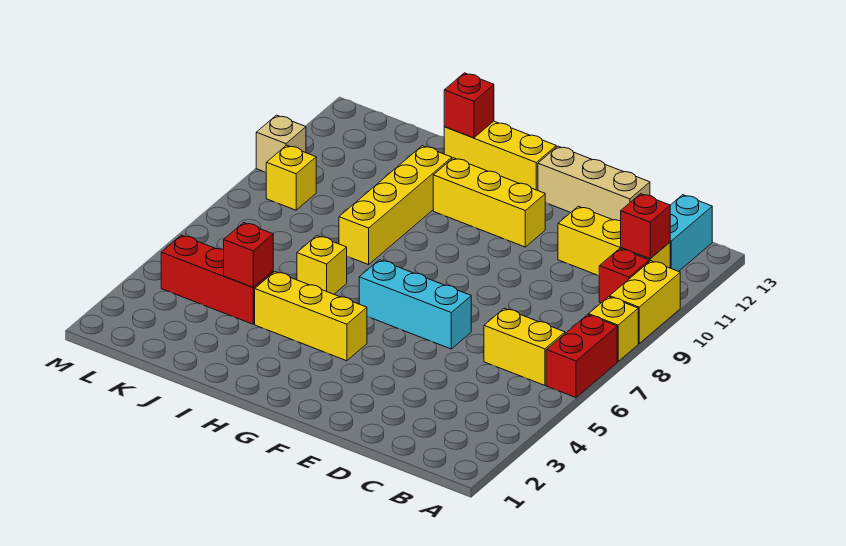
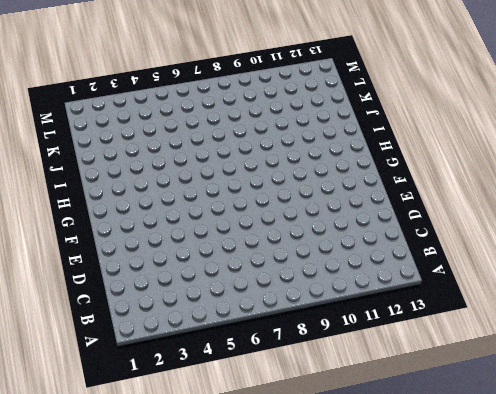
none -> red brick A6:A7 level 1
none -> yellow brick A8 level 1
none -> yellow brick A9:A10 level 1

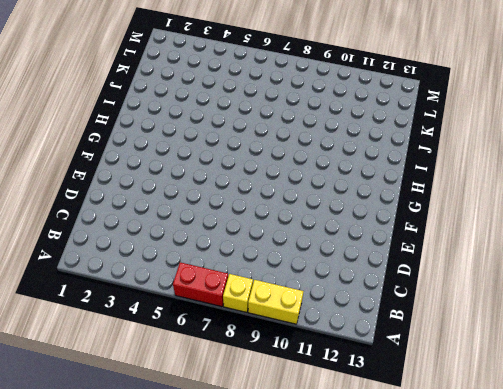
none -> yellow brick B6:C6 level 1
none -> red brick B10 level 1
none -> yellow brick B11:D11 level 1

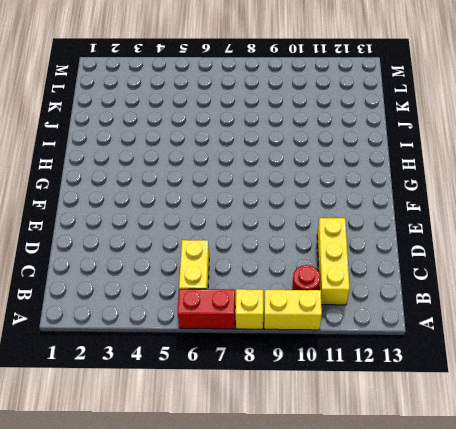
red round brick B10 level 1 -> red brick B10 level 1
none -> cyan brick B12:B13 level 1
none -> tan brick D13:F13 level 1
none -> cyan brick E6:G6 level 1

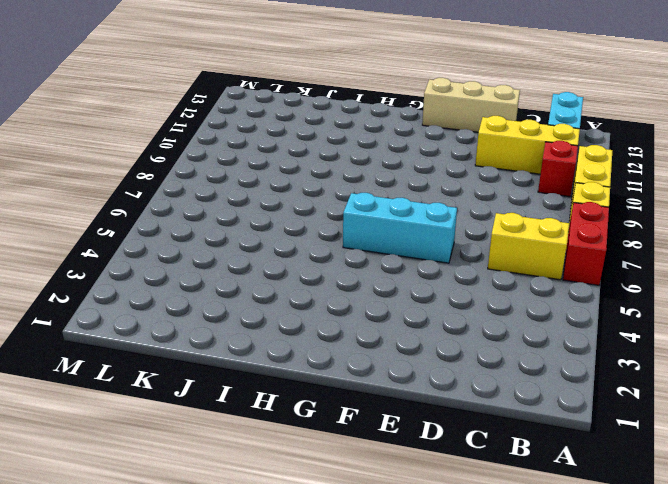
none -> yellow brick F11:H11 level 1
none -> yellow brick G4:I4 level 1
none -> yellow brick G13:I13 level 1

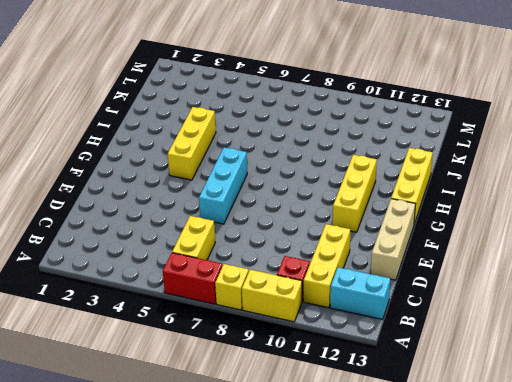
none -> yellow brick I6 level 1
none -> yellow brick I8:I11 level 1
none -> red brick J4:L4 level 1

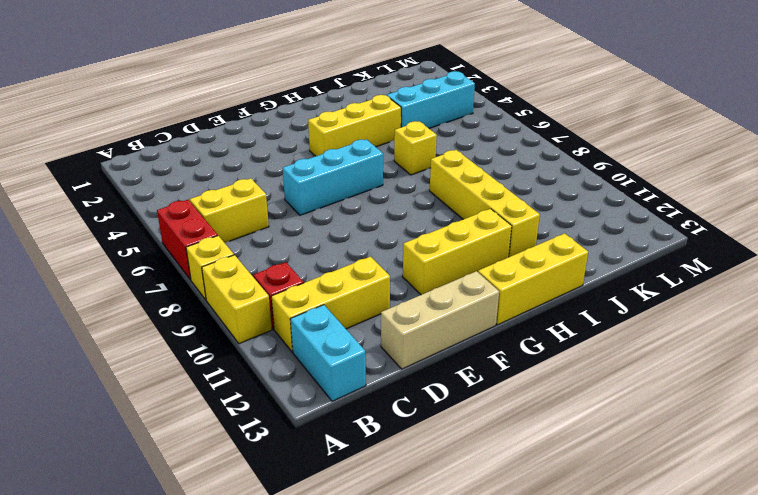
cyan brick J4:L4 level 1 -> red brick J4:L4 level 1
none -> yellow brick L9 level 1
none -> tan brick M10 level 1
none -> red brick B11 level 2

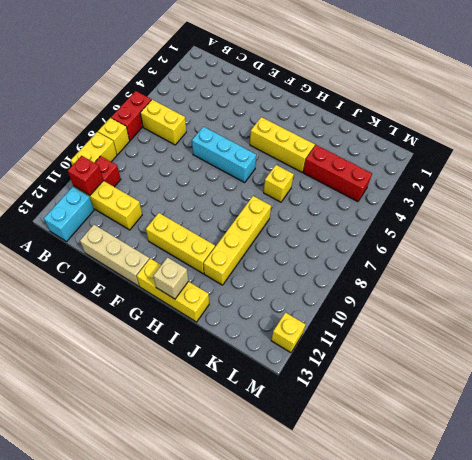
tan brick H13 level 2 -> tan brick M10 level 1
yellow brick M12 level 1 -> yellow brick L9 level 1
none -> red brick I13 level 2
none -> red brick J4 level 2

